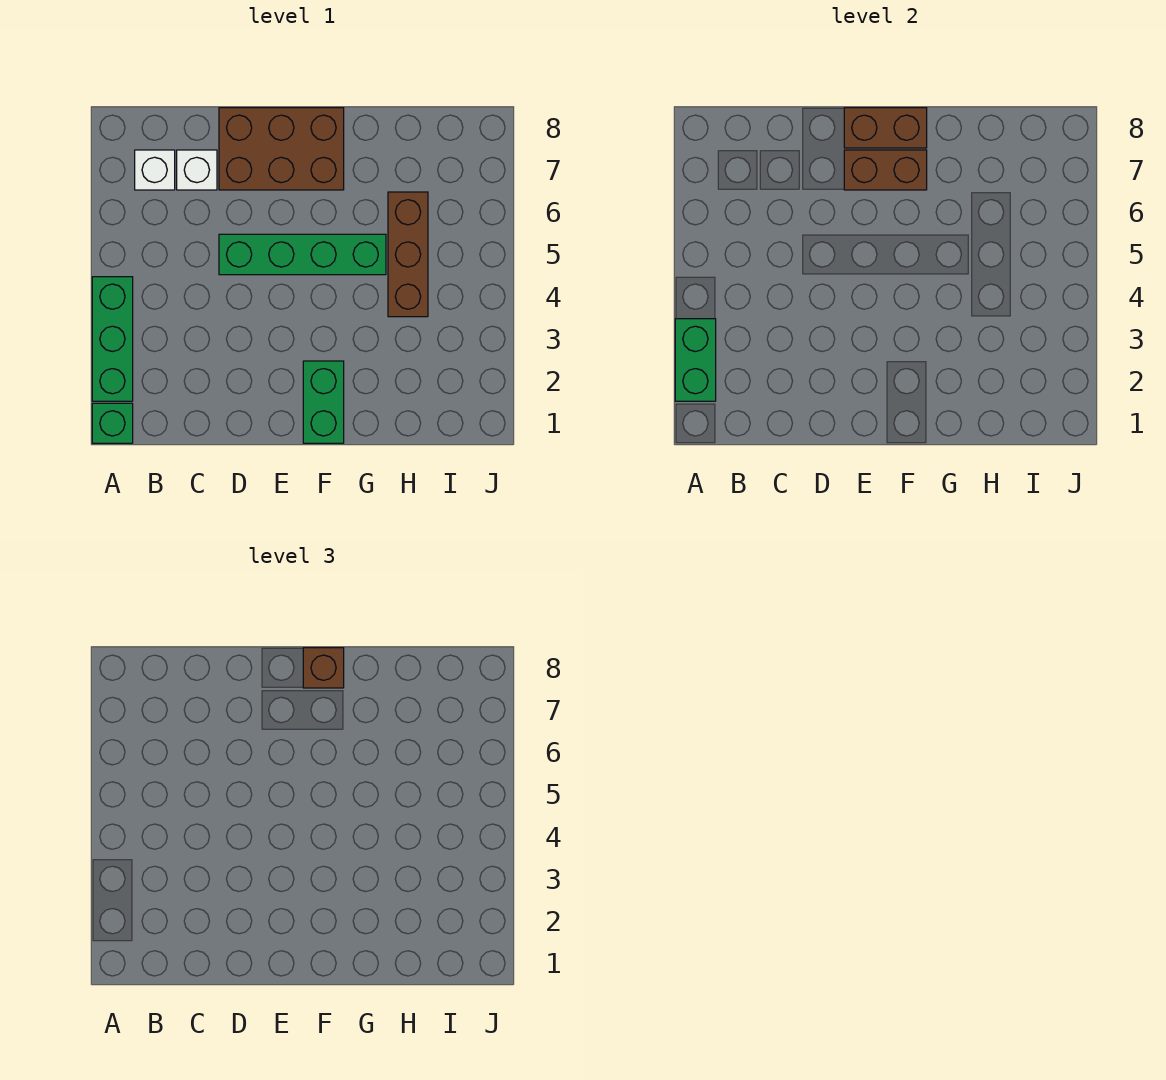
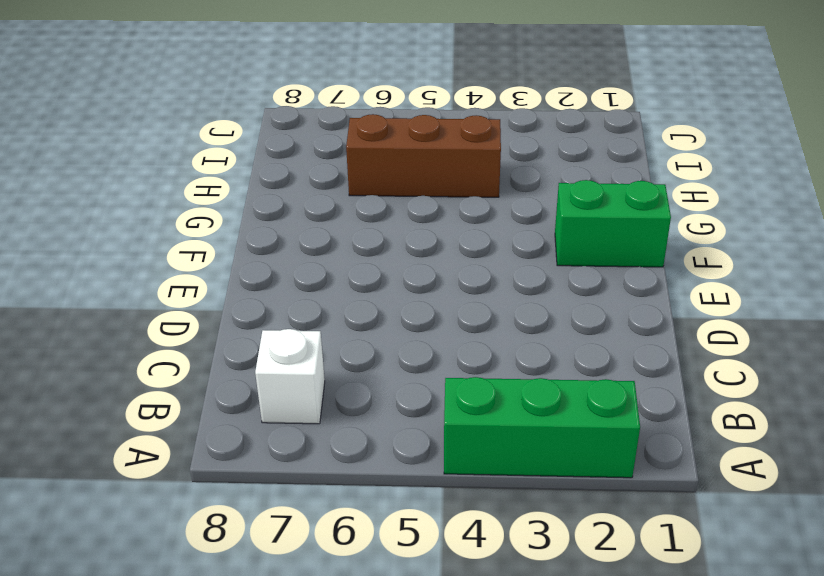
none -> green brick A1 level 1
none -> white brick C7 level 1
none -> green brick D5:G5 level 1

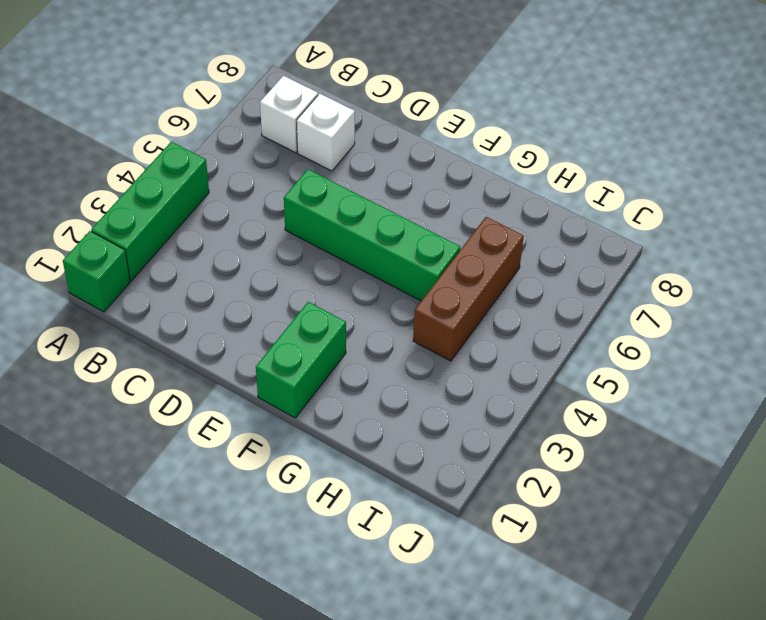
none -> brown brick D7:F8 level 1
none -> green brick A2:A3 level 2
none -> brown brick E7:F7 level 2

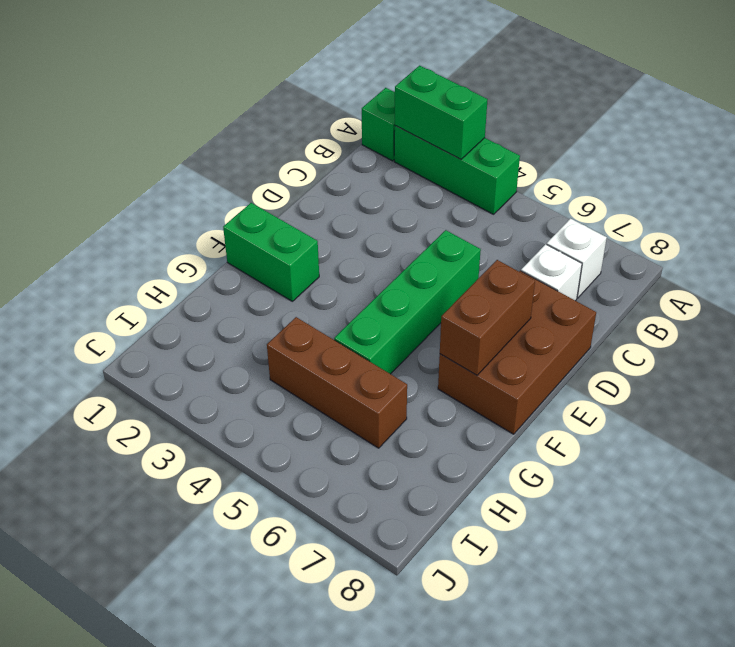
none -> brown brick E8:F8 level 2
none -> brown brick F8 level 3

